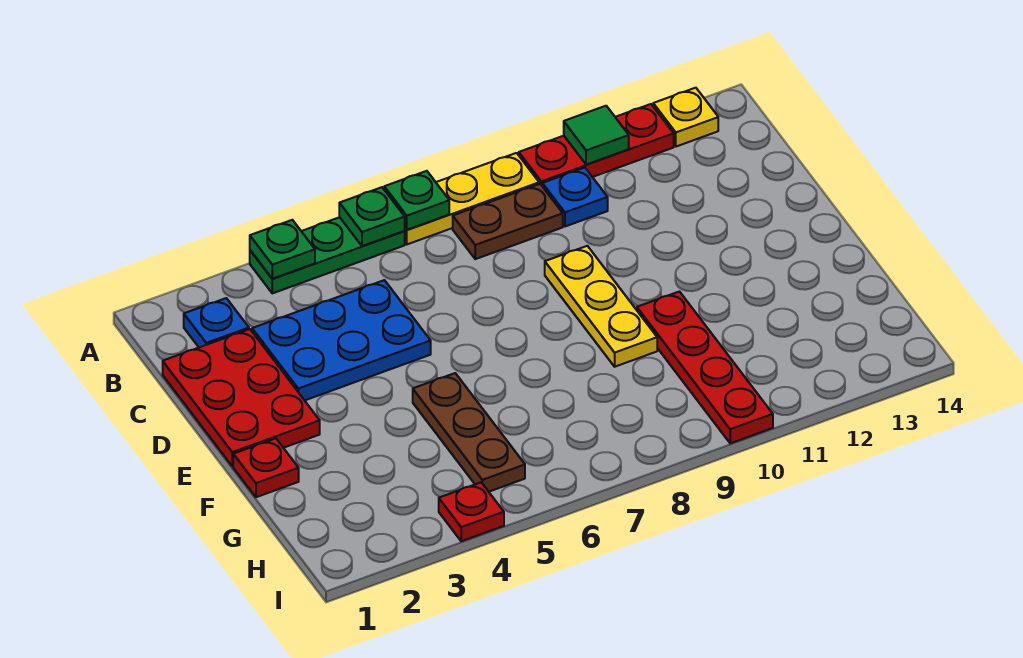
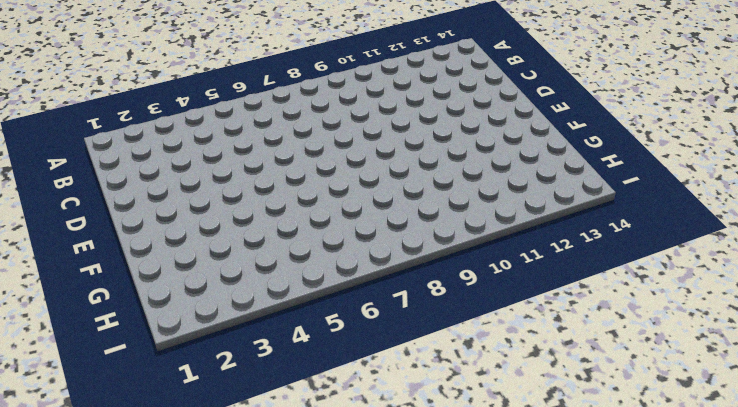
none -> green plate A4:A6 level 1
none -> yellow plate A7:A9 level 1
none -> red plate A10:A12 level 1

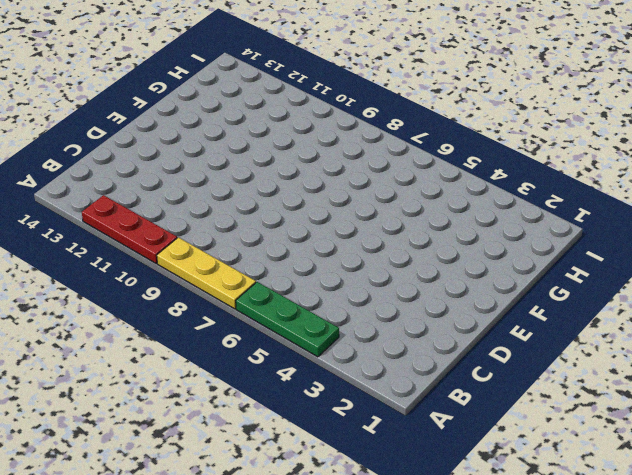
none -> yellow plate A13 level 1
none -> blue plate B2 level 1
none -> brown plate B8:B9 level 1

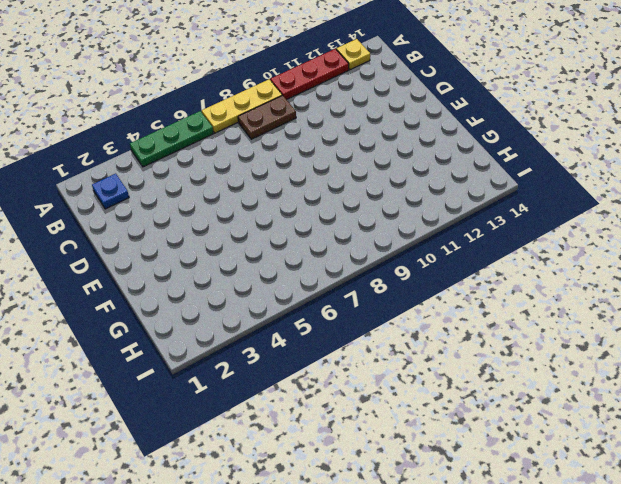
none -> blue plate B10 level 1
none -> red plate C1:E2 level 1
none -> blue plate C3:D5 level 1

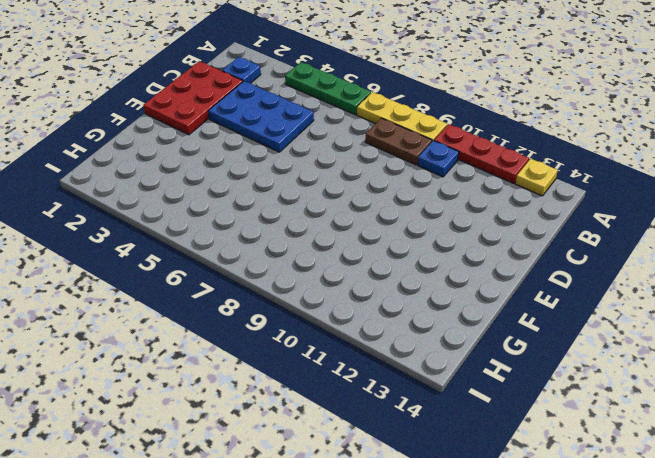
none -> yellow plate D9:F9 level 1
none -> red plate F1 level 1
none -> brown plate F5:H5 level 1

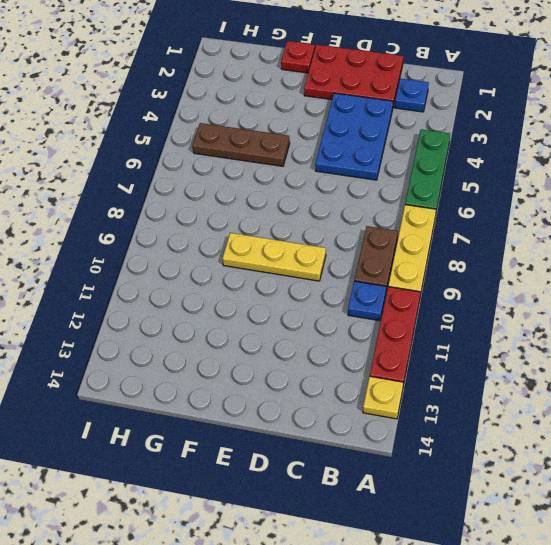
none -> red plate F10:I10 level 1
none -> red plate I4 level 1
none -> green plate A4 level 2

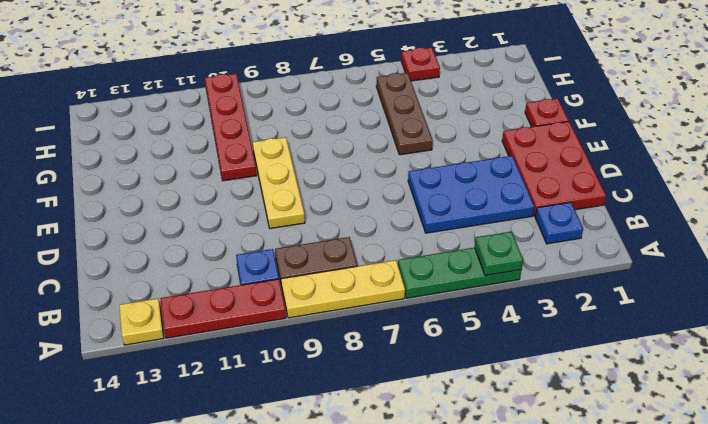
none -> green plate A6 level 2
none -> green plate A7 level 2
none -> green tile A11 level 2

